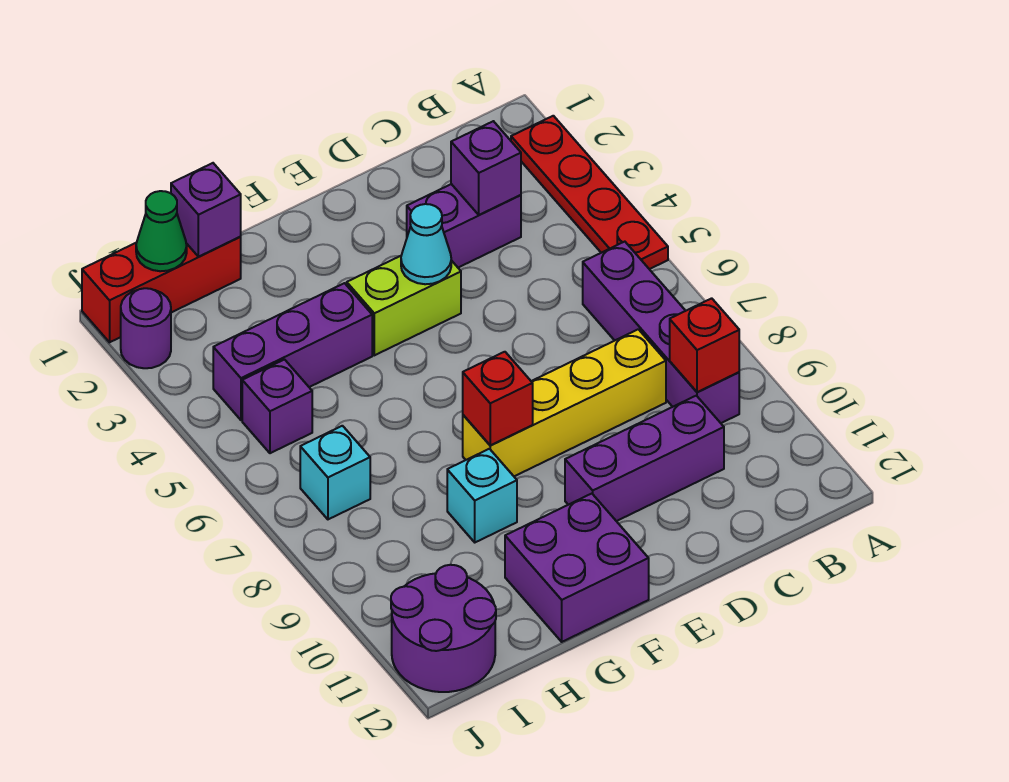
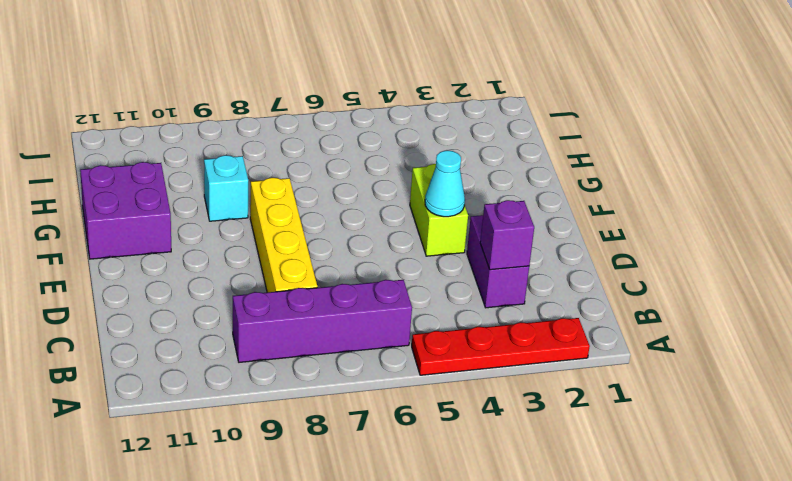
none -> purple brick C10:E10 level 1
none -> purple brick G4:I4 level 1
none -> red brick H1:J1 level 1

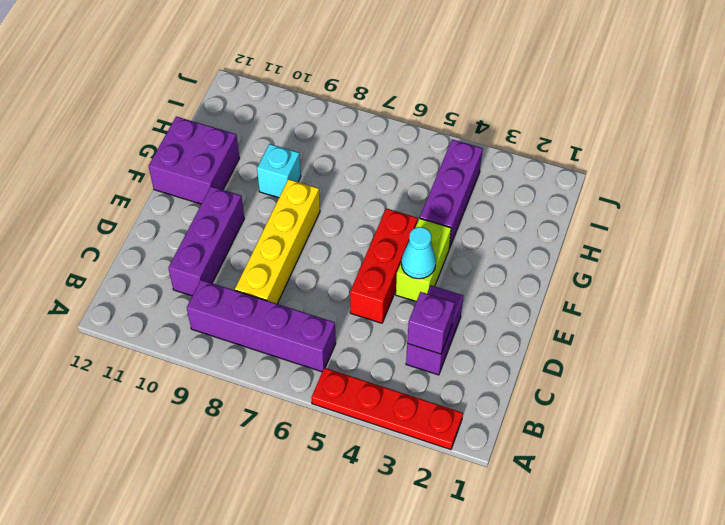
red brick D5:F5 level 1 -> red brick H1:J1 level 1
none -> purple brick I5 level 1
none -> cyan brick I7 level 1
none -> purple round brick I11:J12 level 1

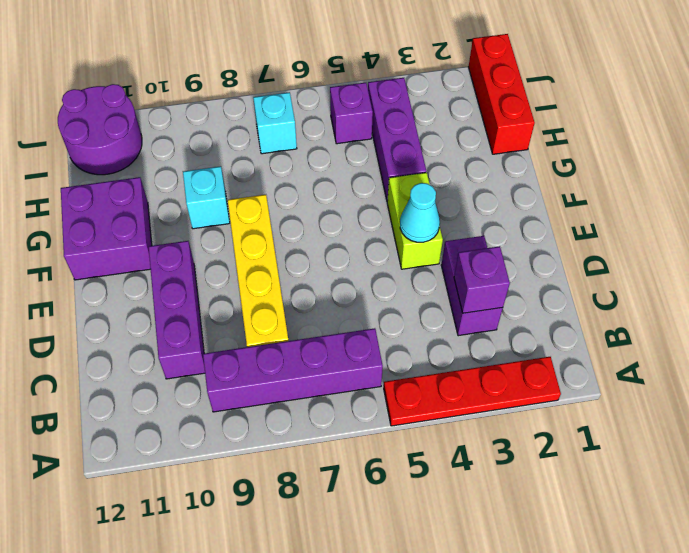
none -> purple round brick J2 level 1
none -> red brick B9 level 2
none -> red brick F8 level 2

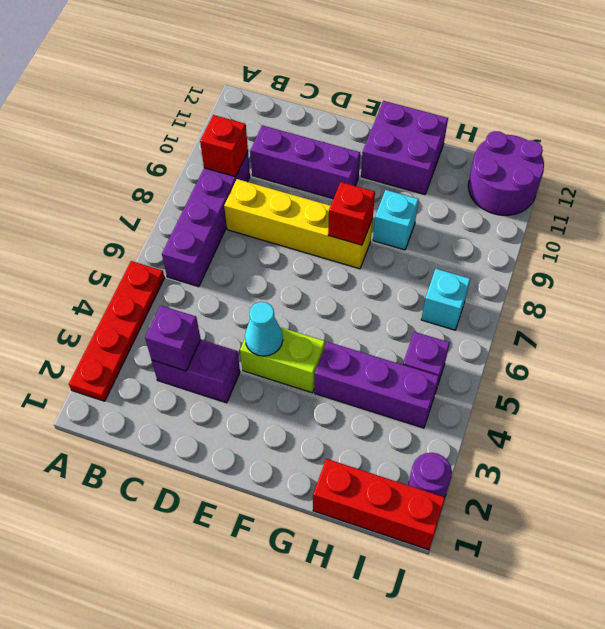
none -> purple brick H1 level 2
none -> green cone I1 level 2

